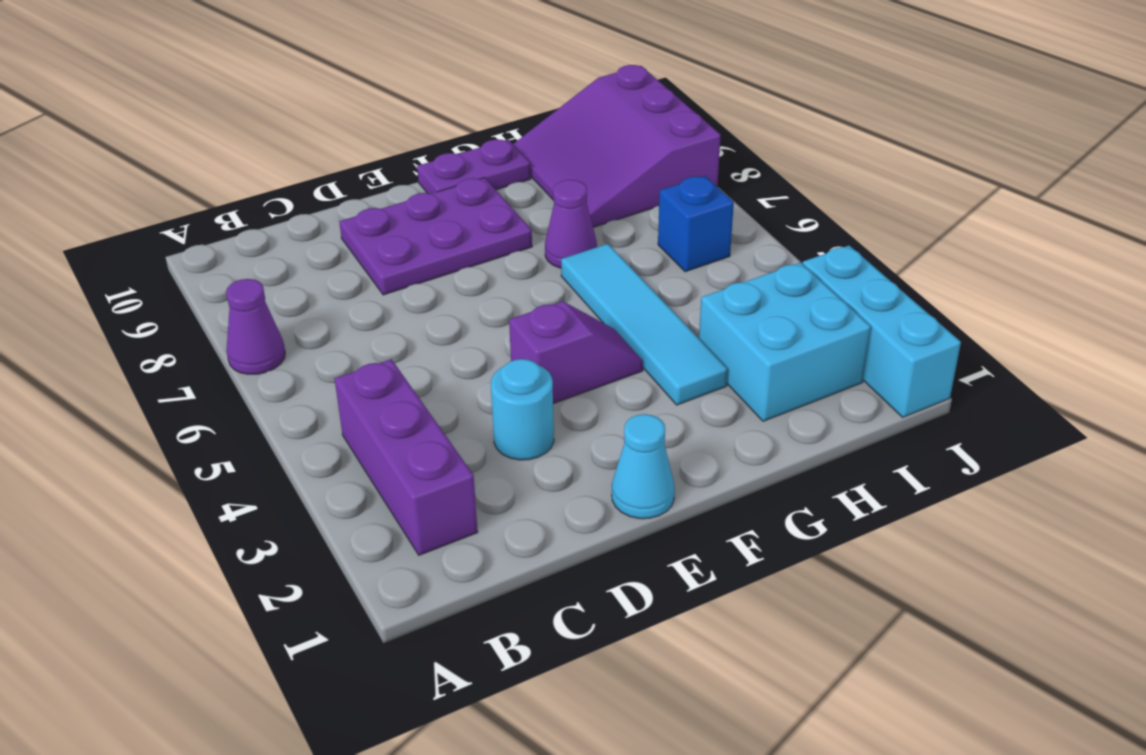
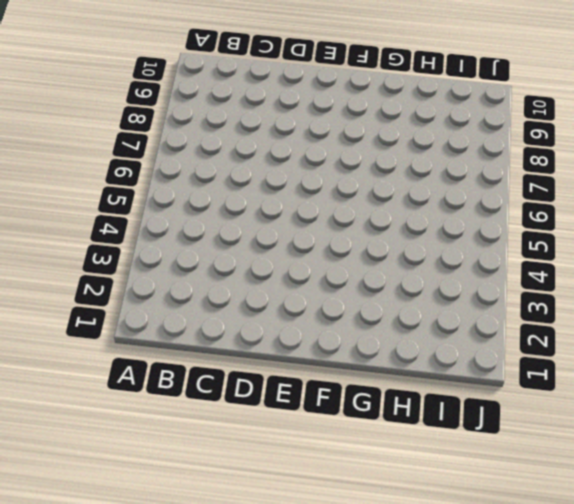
none -> purple cone A7 level 1
none -> purple brick B2:B4 level 1
none -> cyan round brick D3 level 1

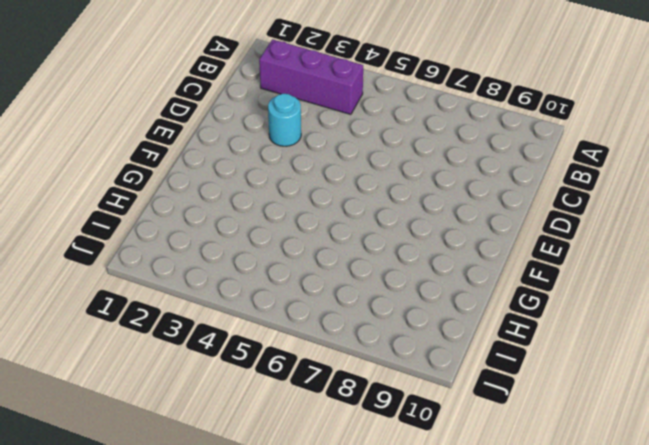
none -> purple cone A7 level 1
none -> purple plate D8:F9 level 1
none -> cyan cone E1 level 1

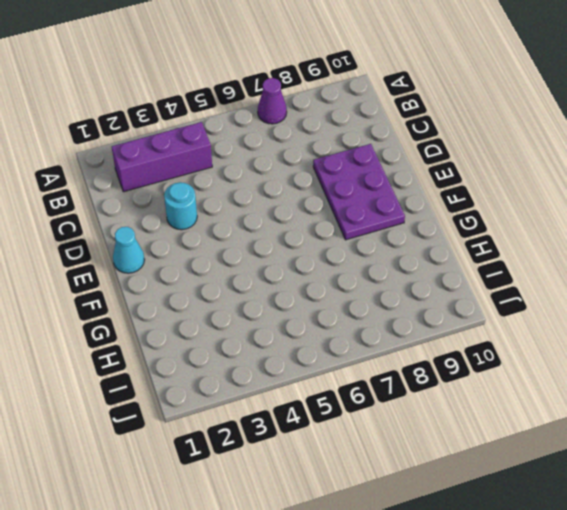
none -> purple slope E4:F4 level 1 top E
none -> purple plate F10:G10 level 1
none -> cyan tile G3:G6 level 1

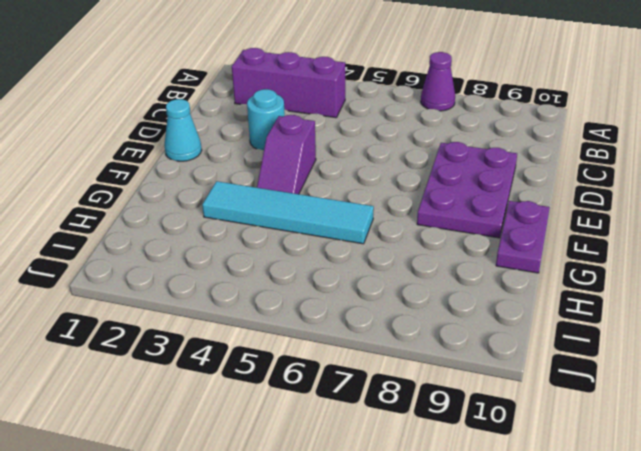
none -> purple cone G7 level 1
none -> cyan brick H2:I3 level 1
none -> purple slope H8:J10 level 1 top J

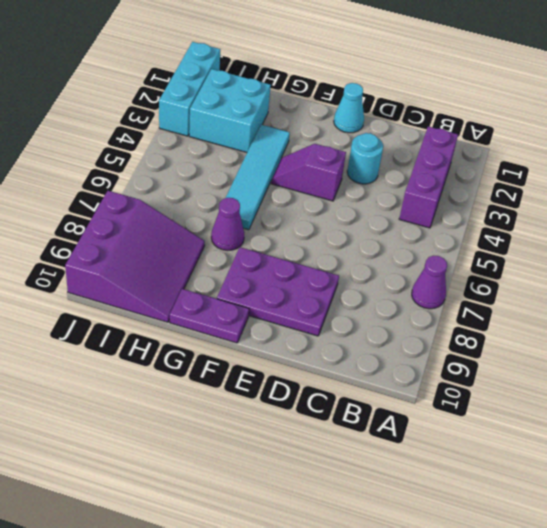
none -> blue brick I6 level 1

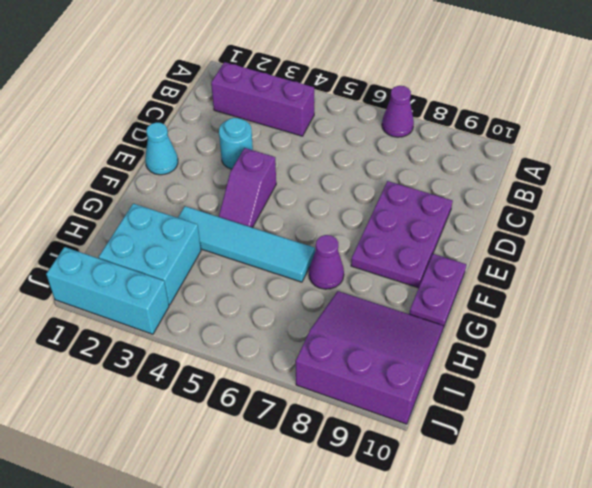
none -> blue brick I6 level 1

